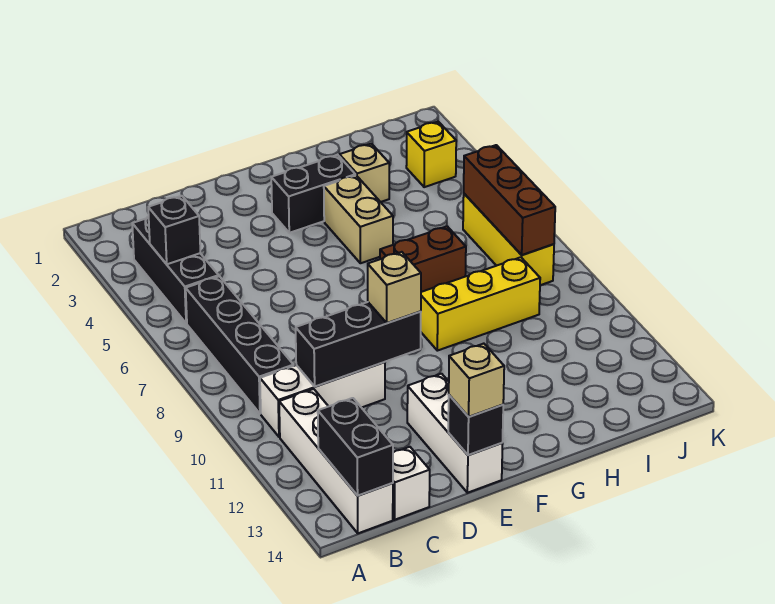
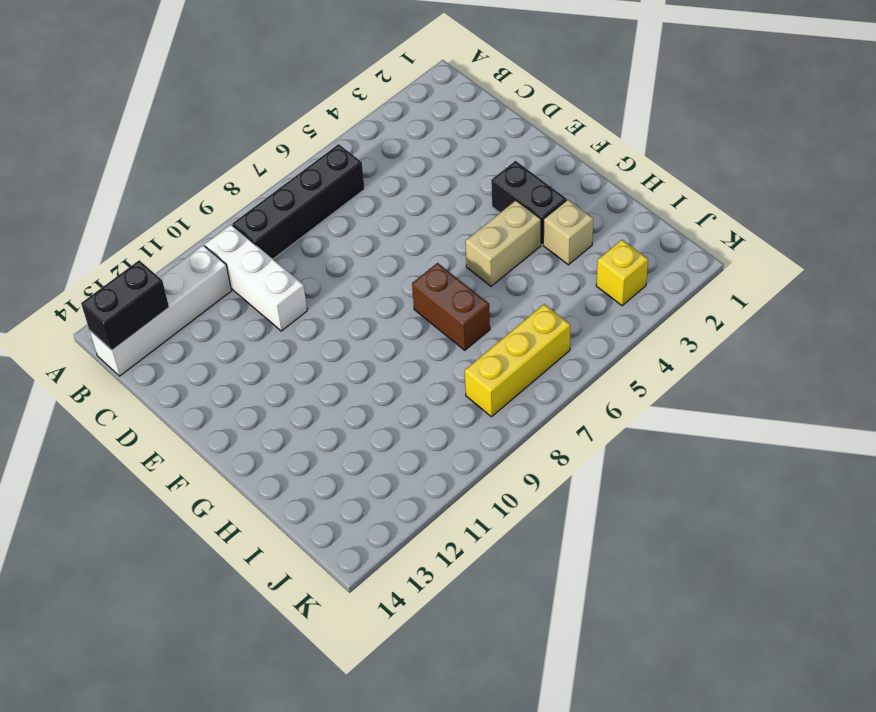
none -> black brick B3:B5 level 1
none -> white brick C14 level 1
none -> white brick E12:E14 level 1

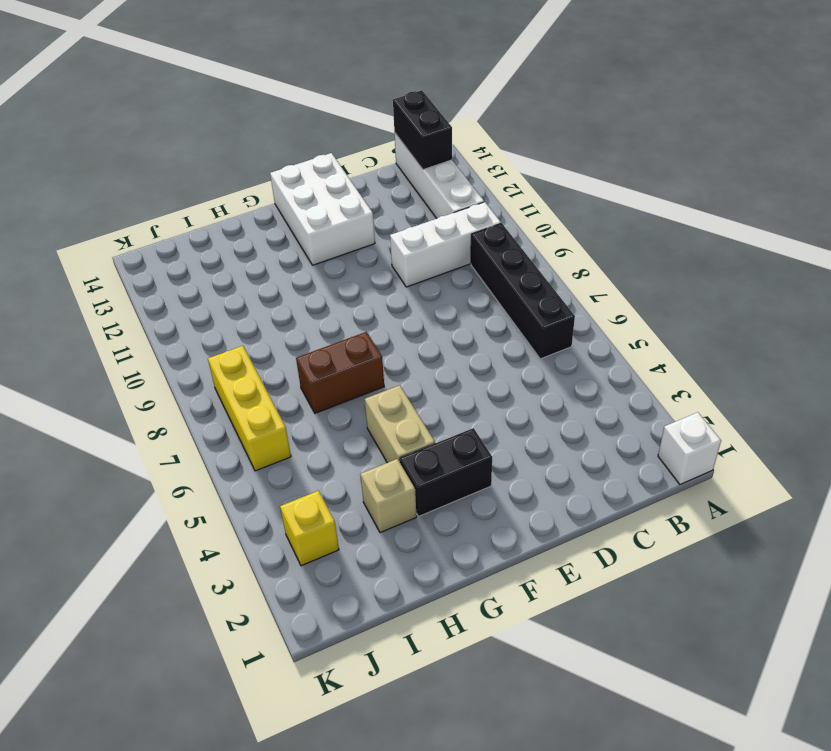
white brick A1 level 1 -> white brick C14 level 1
white brick E12:F14 level 1 -> white brick E12:E14 level 1
none -> black brick B3:B5 level 1
none -> yellow brick G9:I9 level 1
none -> black brick B4 level 2

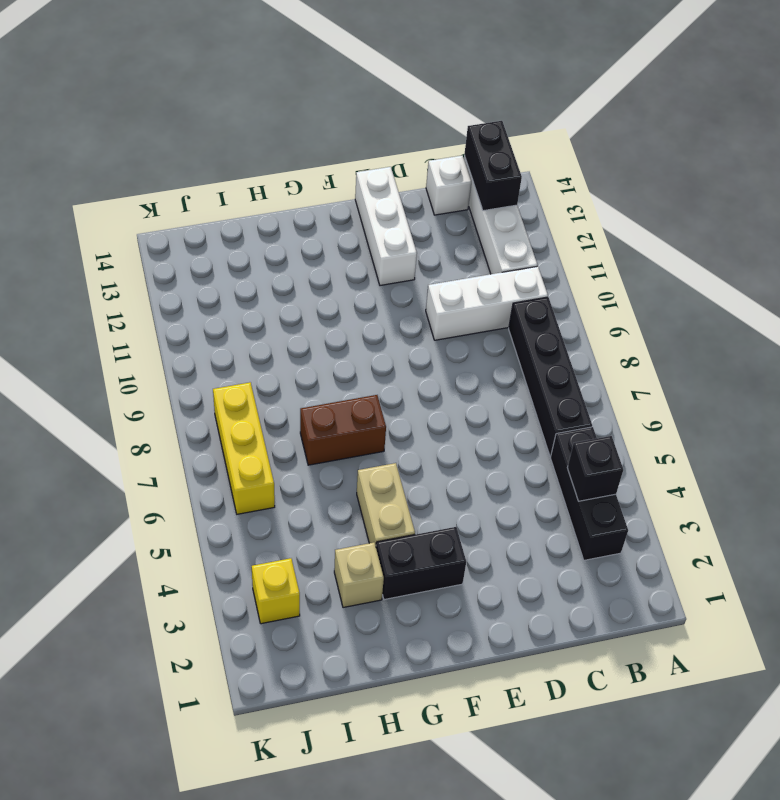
none -> yellow brick G9:I9 level 1
none -> black brick C10:E10 level 2
none -> black brick E14 level 2

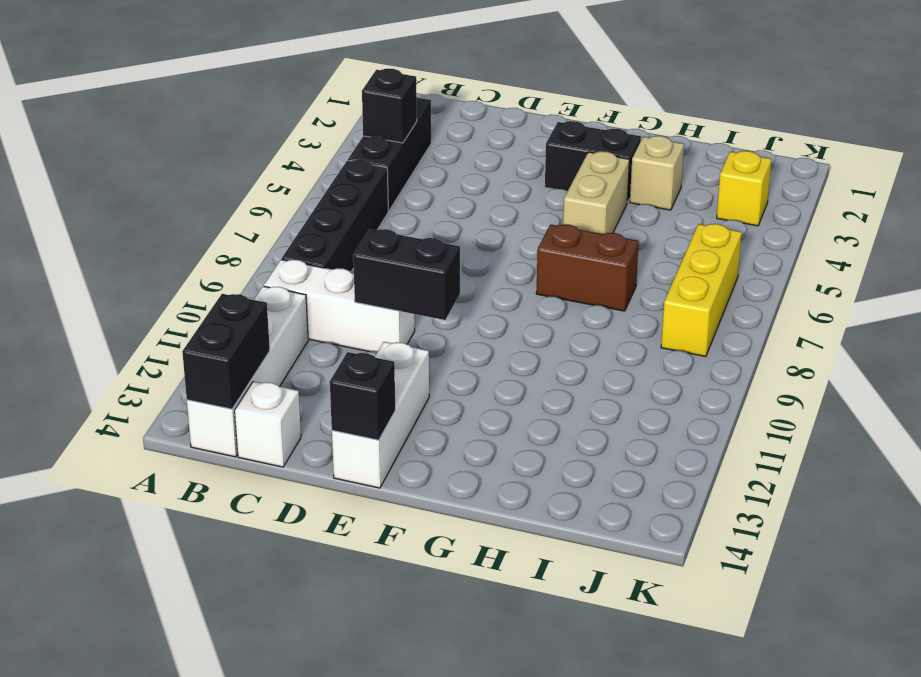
black brick D10:E10 level 2 -> black brick C10:E10 level 2
none -> yellow brick G9:I9 level 1
none -> brown brick J6:J8 level 2
none -> tan brick E10 level 3

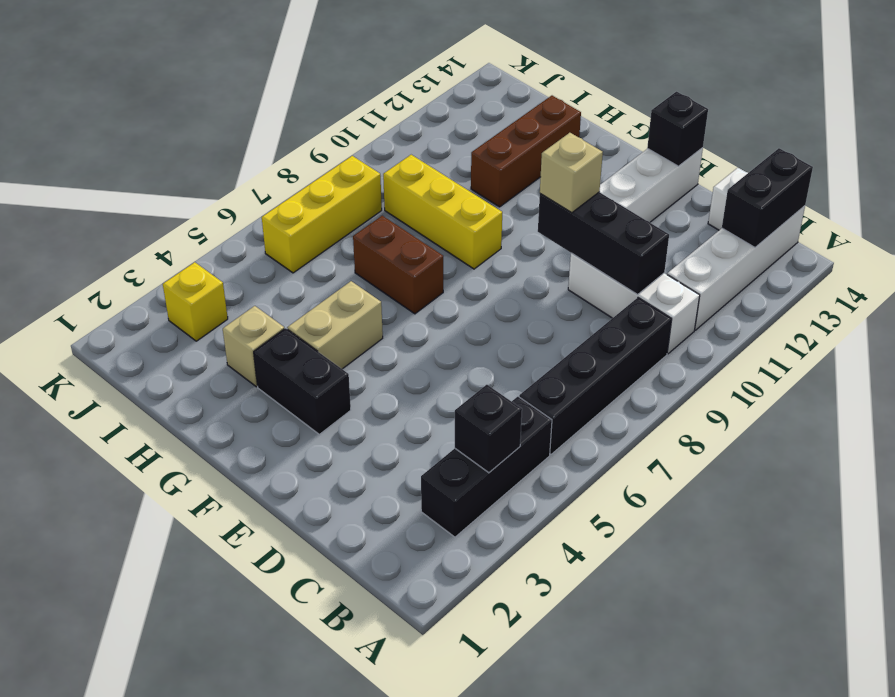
brown brick H11:H13 level 1 -> brown brick J6:J8 level 2
none -> tan brick E14 level 3

